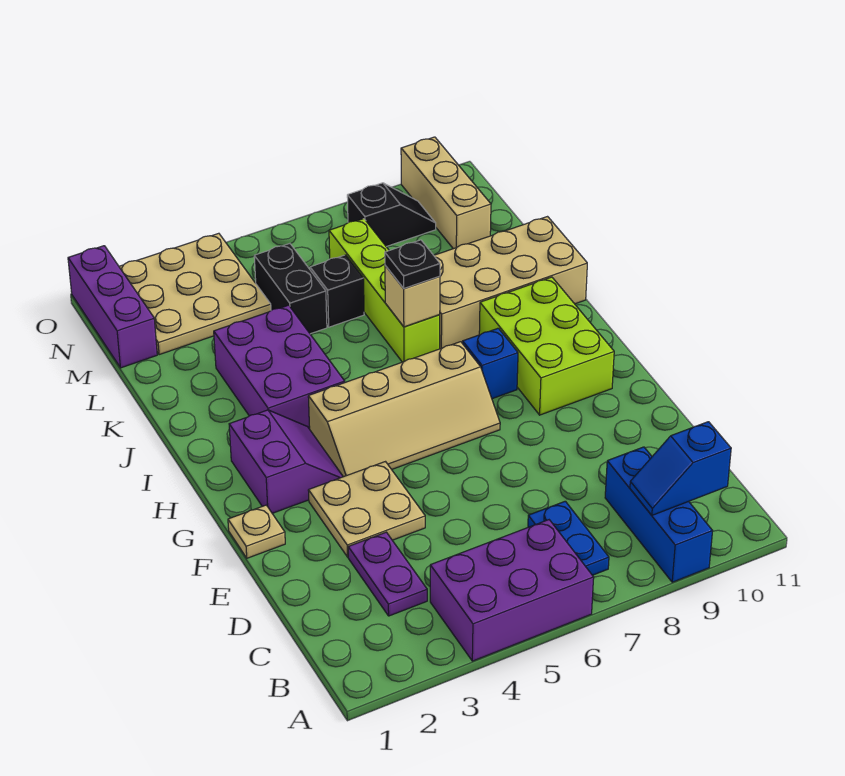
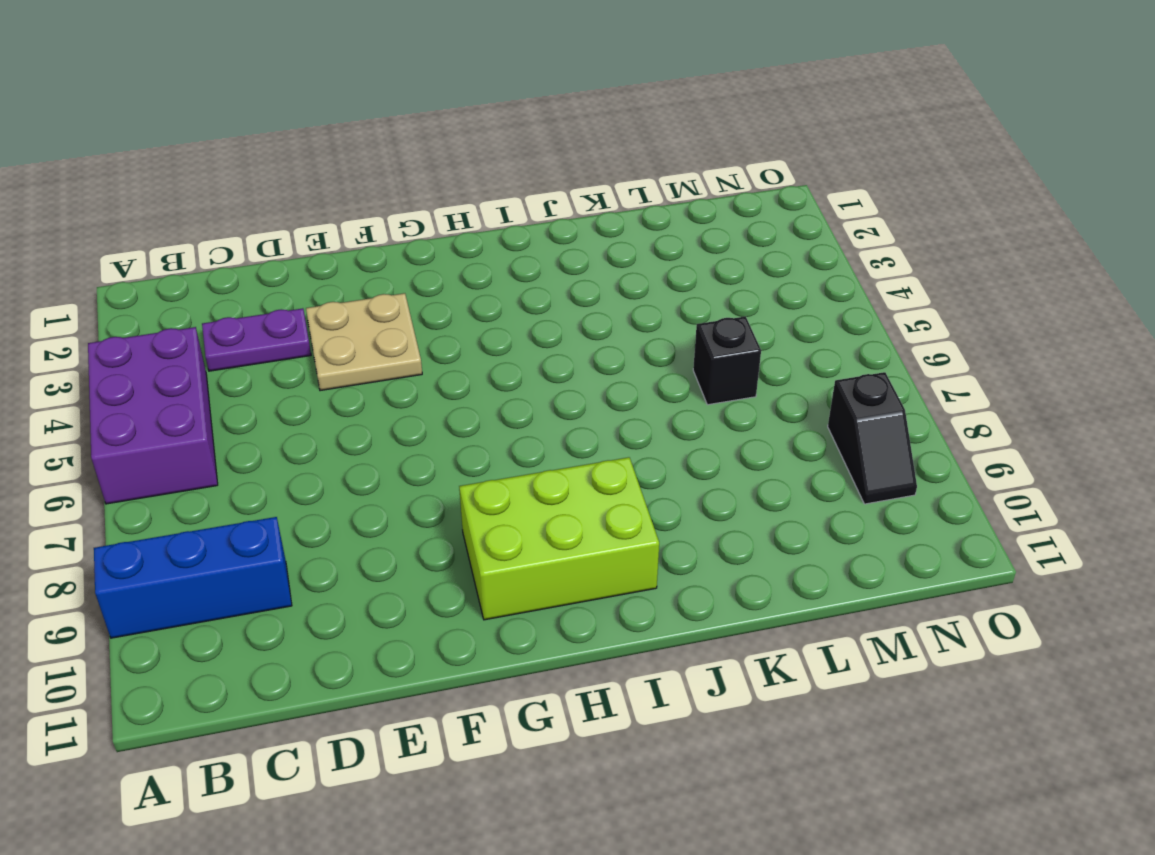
none -> blue plate B7:C7 level 1
none -> tan plate F1 level 1
none -> purple slope G2:H3 level 1 top 2

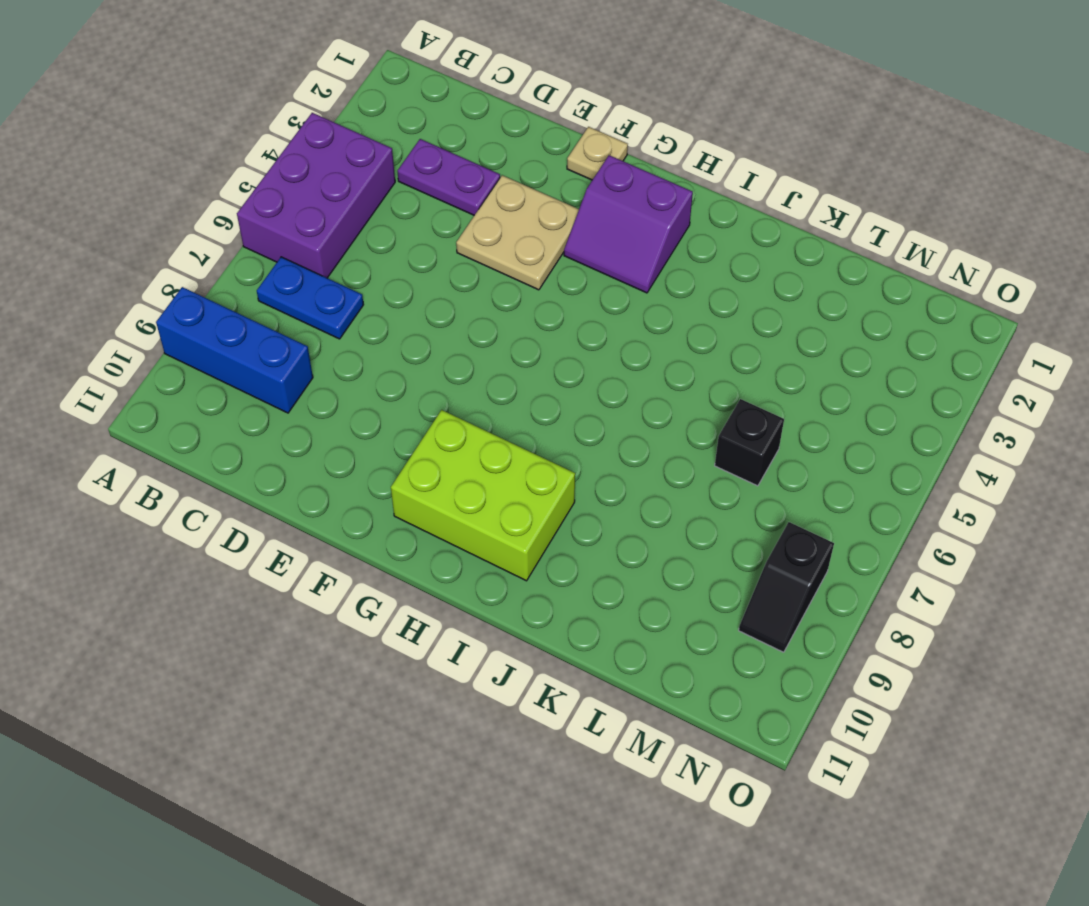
none -> tan slope G4:H7 level 1 top H
none -> blue brick H8 level 1
none -> purple brick I3:K4 level 1

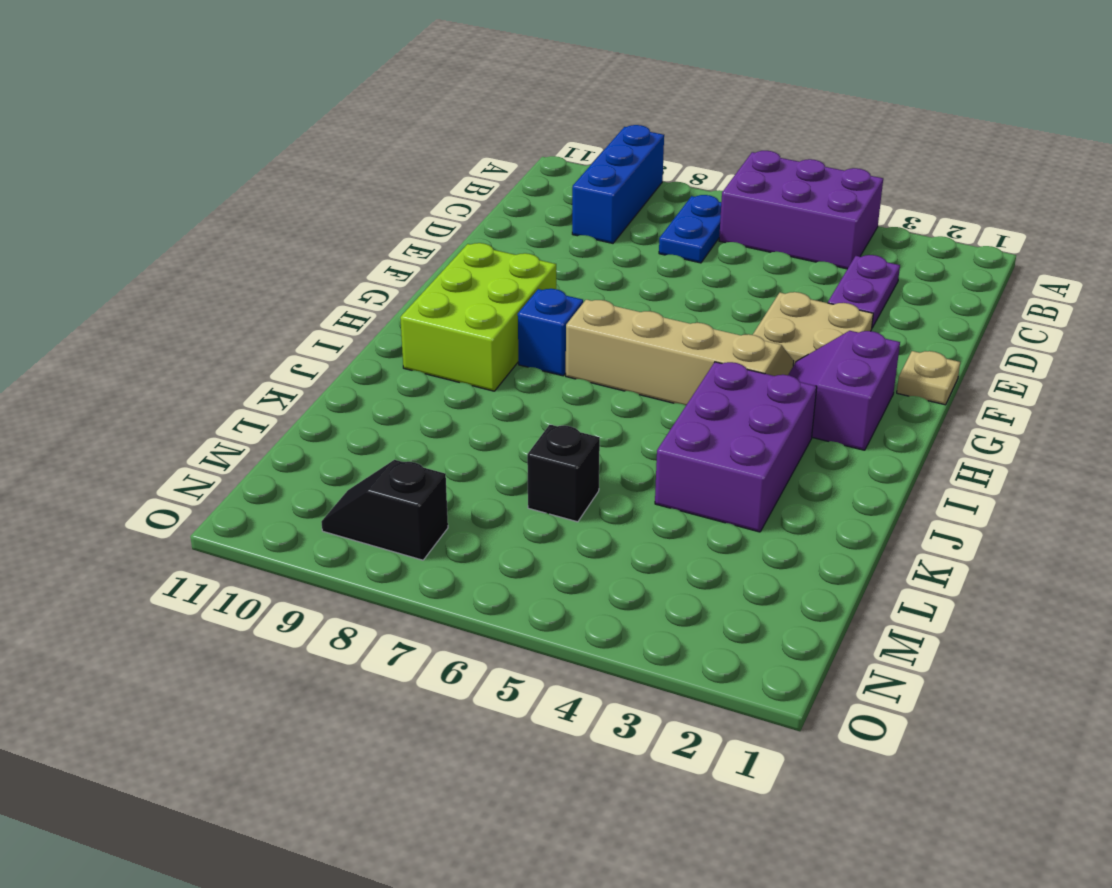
none -> lime brick J7:M7 level 1
none -> tan brick J8:K11 level 1
none -> black brick L5:M5 level 1

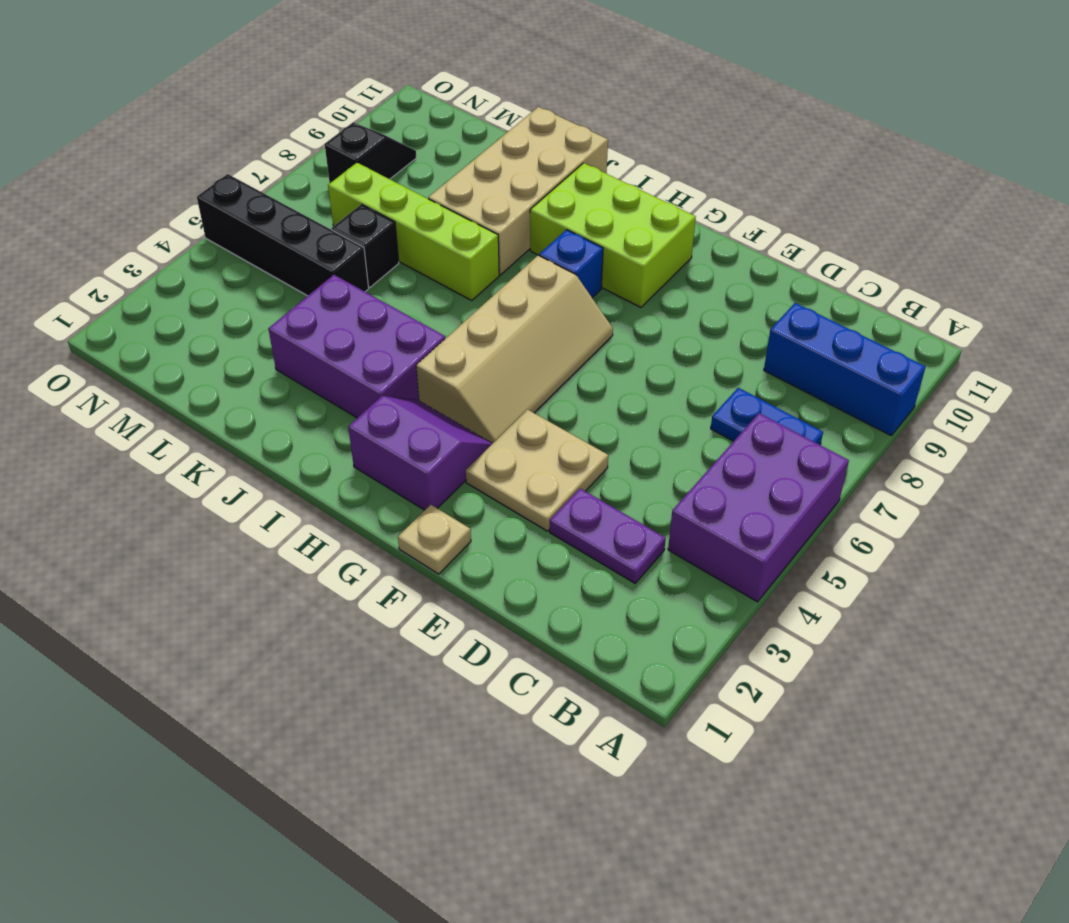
black brick L5:O5 level 1 -> black brick L5:M5 level 1
none -> purple brick M1:O1 level 1
none -> tan plate M2:O4 level 1
none -> tan brick M10:O10 level 1

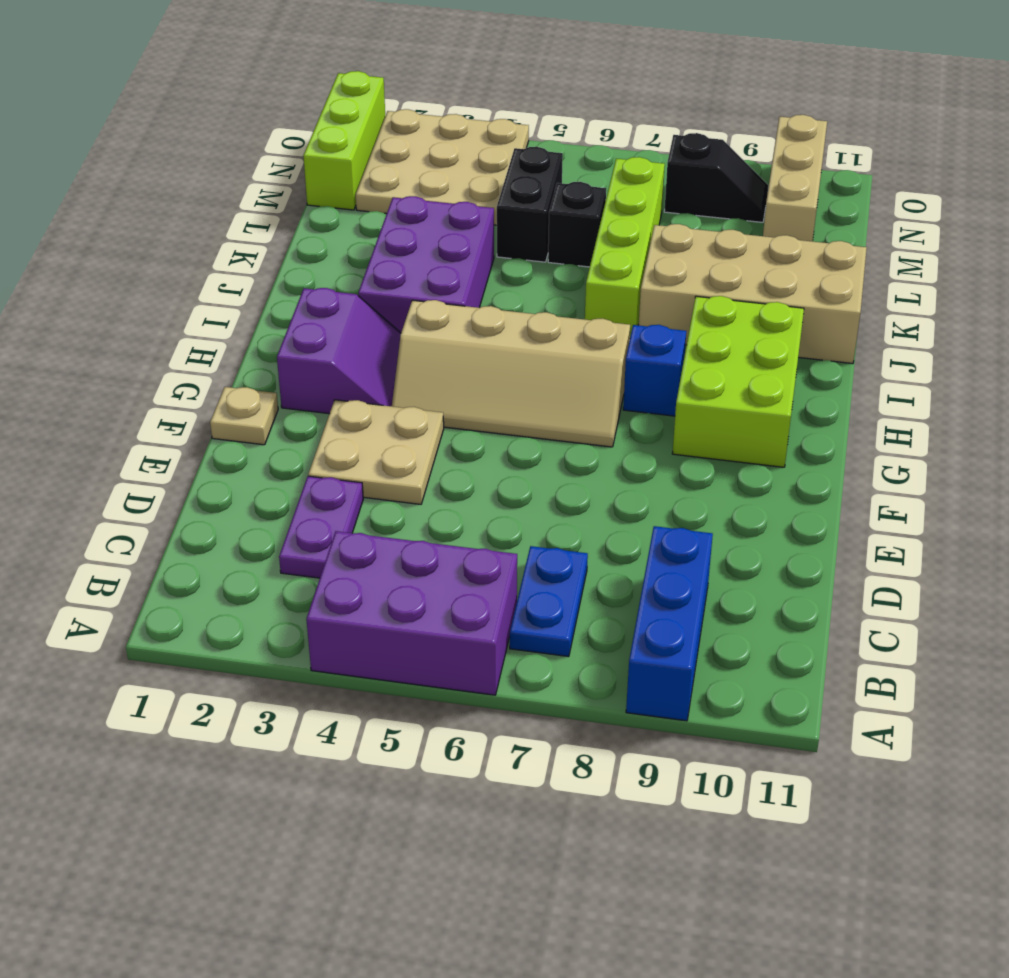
lime brick M1:O1 level 1 -> purple brick M1:O1 level 1
none -> blue slope B9:B10 level 2 top 10
none -> tan brick J7 level 2
none -> black plate J7 level 3

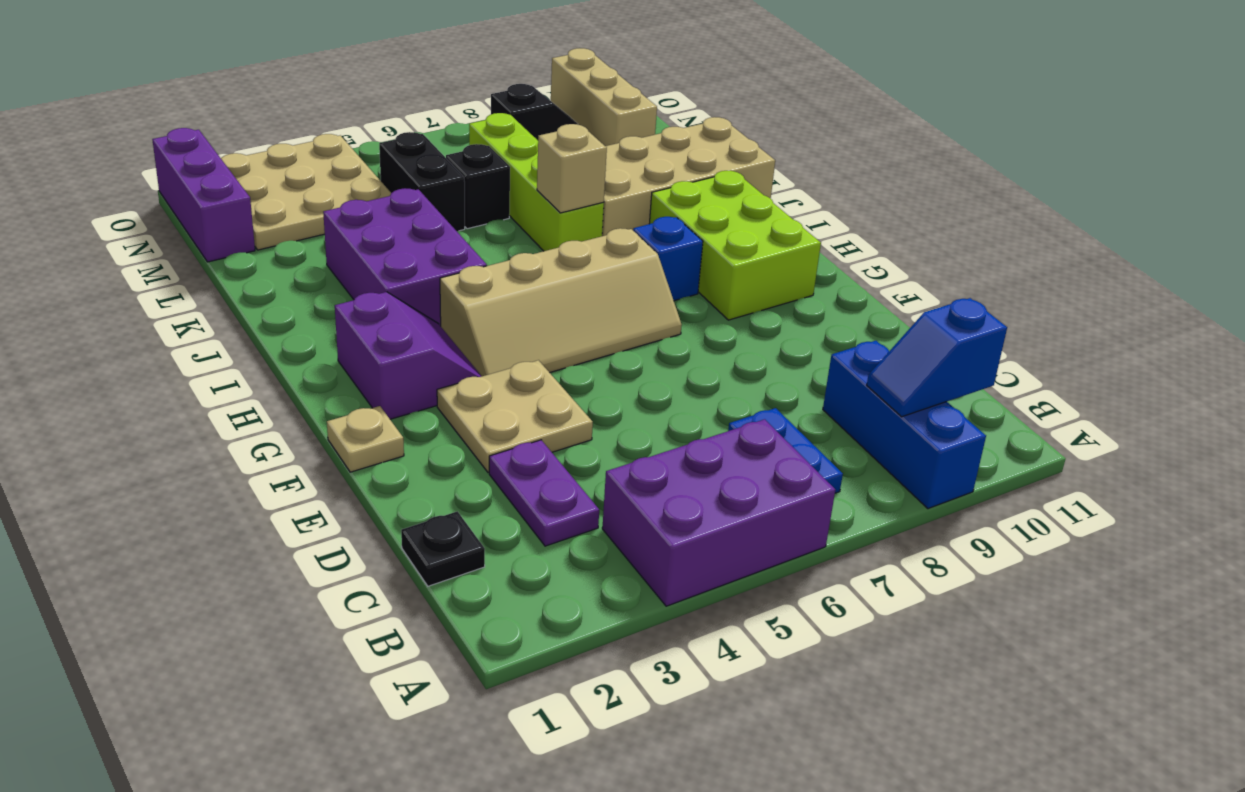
black plate C1 level 1 -> black plate J7 level 3

